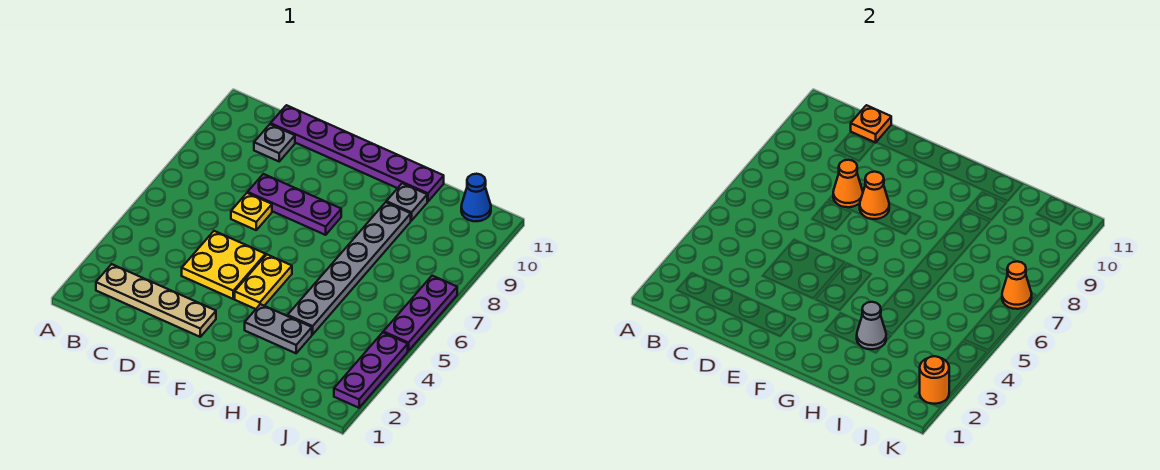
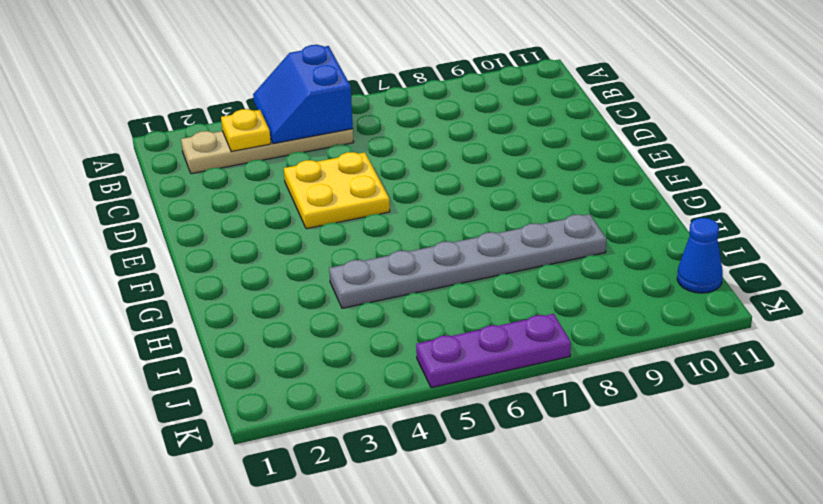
blue slope A4:B5 level 2 top 5 -> none
tan plate B2:B5 level 1 -> tan plate B2:E2 level 1
yellow plate B3 level 2 -> yellow plate D7 level 1
none -> grey plate C10 level 1
none -> purple plate C11:H11 level 1
none -> purple plate D8:F8 level 1

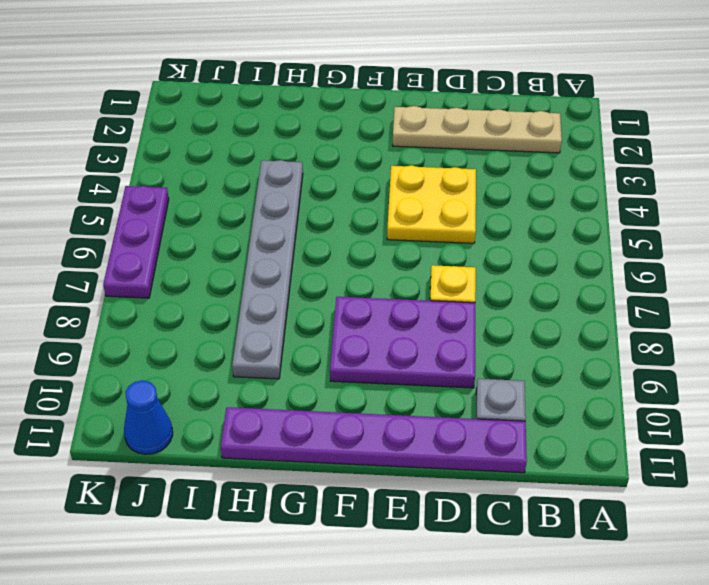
purple plate D8:F9 level 1 -> purple plate D8:F8 level 1
none -> yellow plate F4:F5 level 1
none -> grey plate G3:H3 level 1
none -> grey plate H10 level 1

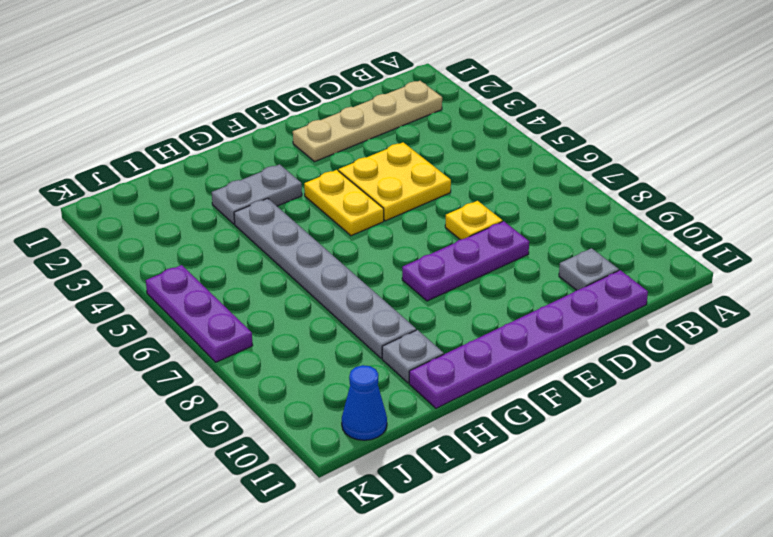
none -> purple plate K2:K4 level 1
none -> orange plate C11 level 2
none -> orange cone D8 level 2

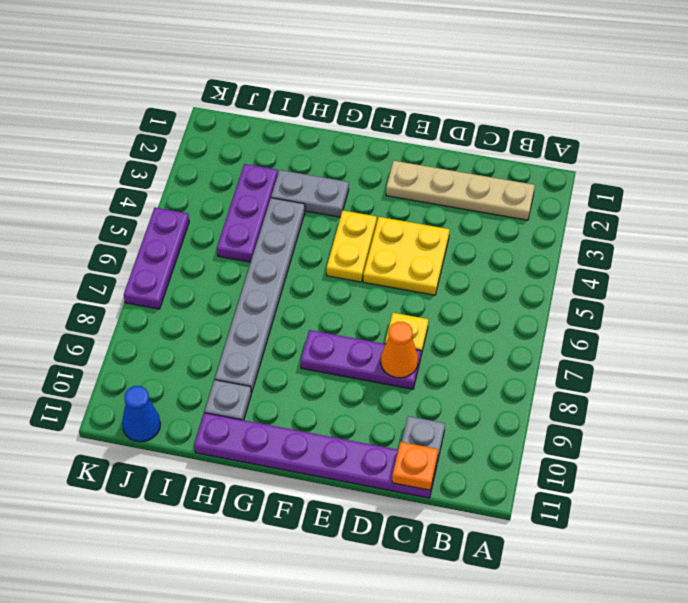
purple plate I3:I5 level 1 -> purple plate K2:K4 level 1
none -> orange cone E8 level 2
none -> grey cone H3 level 2
none -> orange round brick K2 level 2

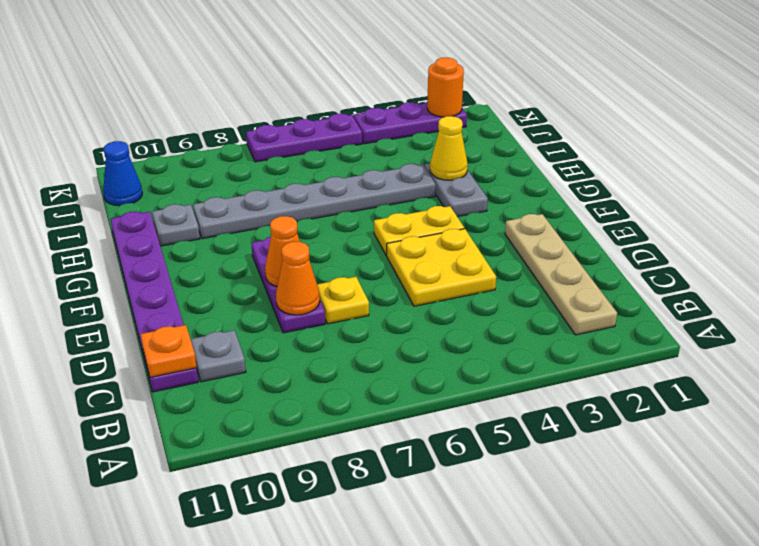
yellow cone H3 level 2 -> grey cone H3 level 2
none -> orange cone K7 level 2

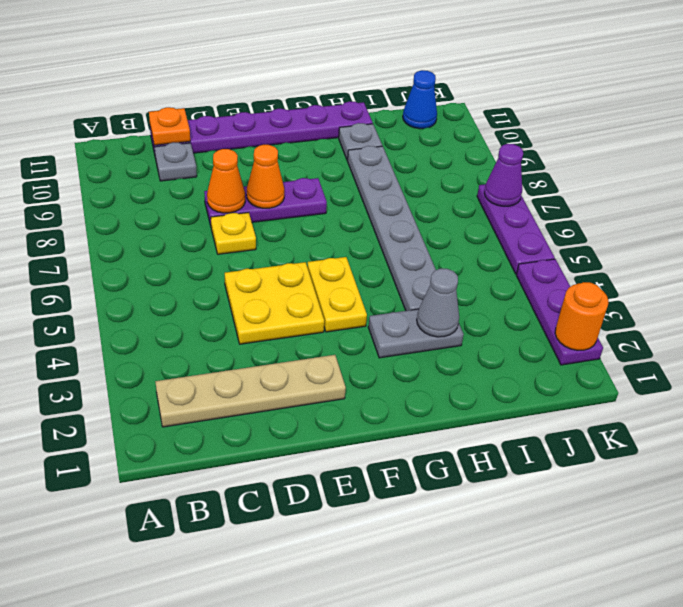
purple cone K7 level 2 -> orange cone K7 level 2

